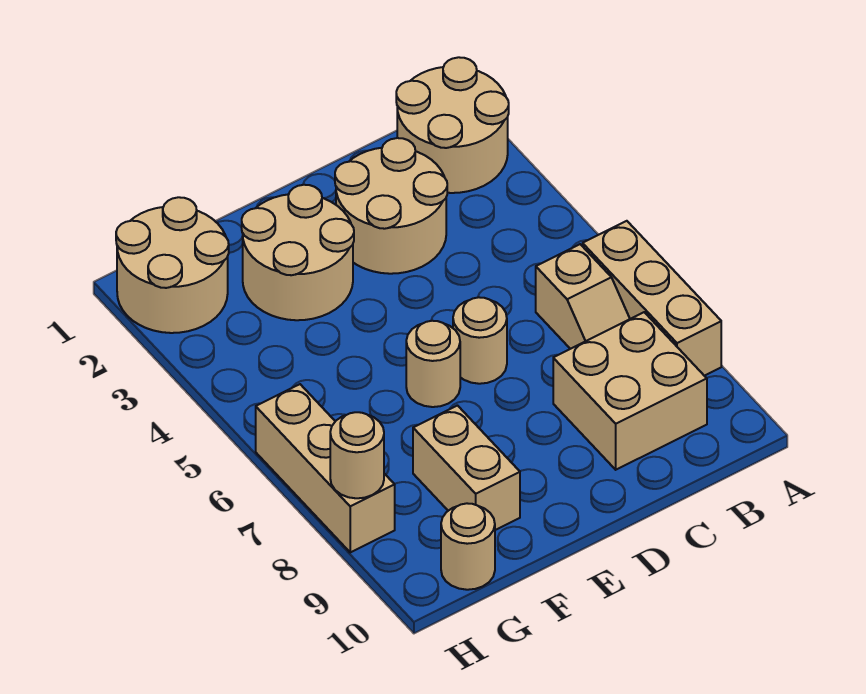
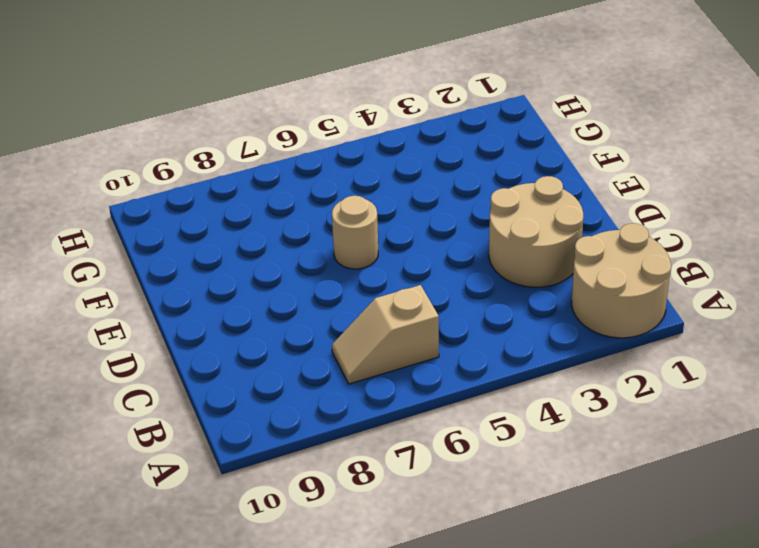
none -> tan brick A6:A8 level 1
none -> tan brick B8:C9 level 1
none -> tan round brick D6 level 1

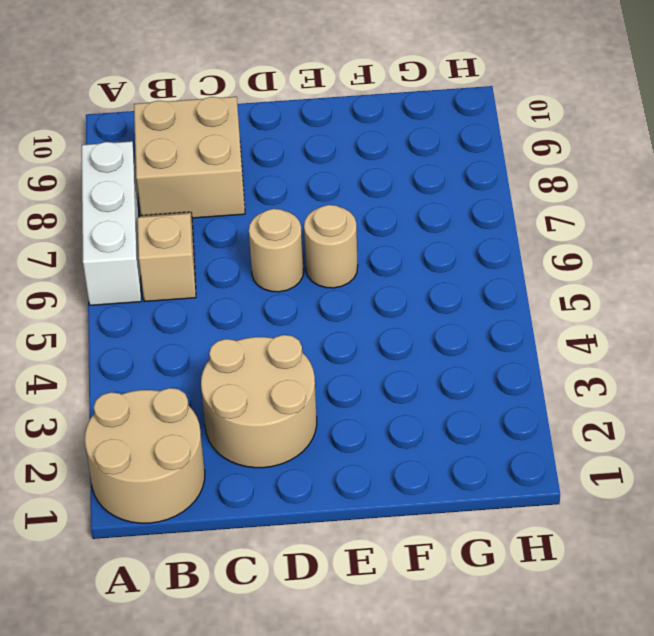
white brick A6:A8 level 1 -> tan brick A6:A8 level 1
none -> tan round brick E2:F3 level 1
none -> tan brick F8:F9 level 1
none -> tan round brick G1:H2 level 1

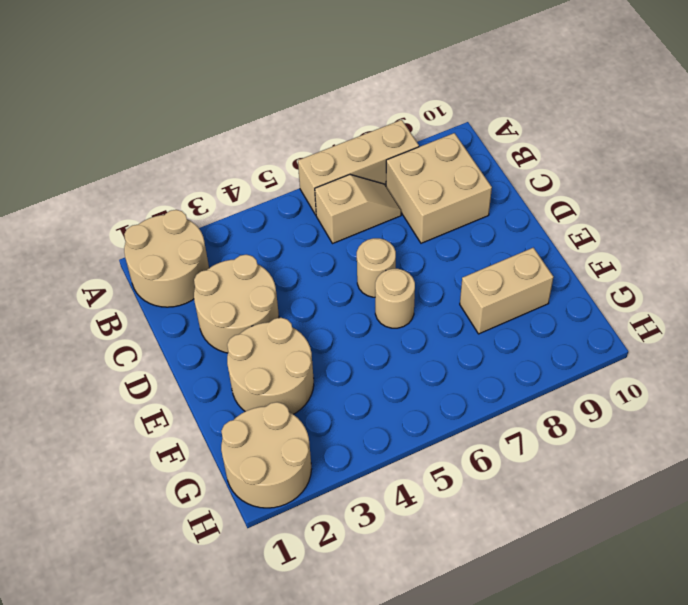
none -> tan round brick G10 level 1
none -> tan brick H6:H8 level 1
none -> tan round brick H8 level 2

